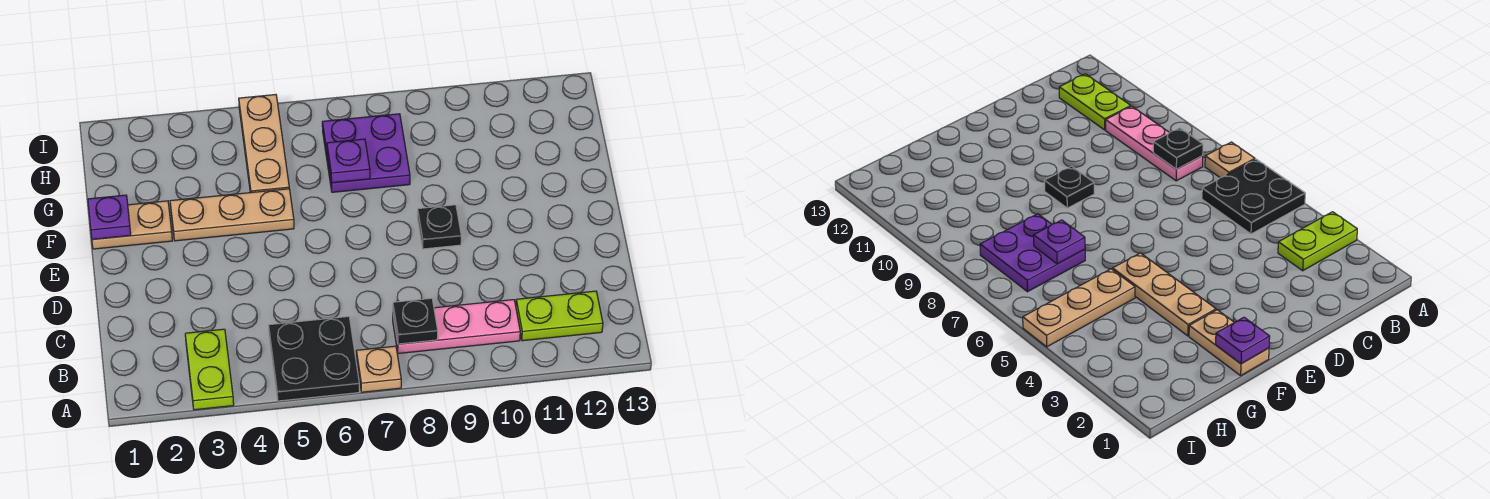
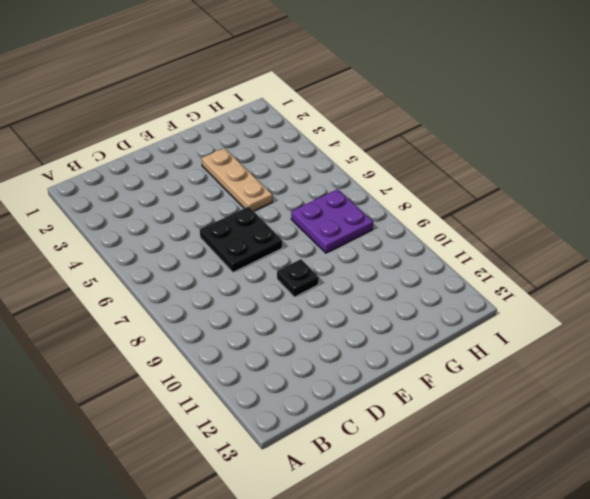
black plate D6:E7 level 1 -> black plate A5:B6 level 1
none -> lime plate A3:B3 level 1
none -> tan plate A7 level 1
none -> pink plate B8:B10 level 1

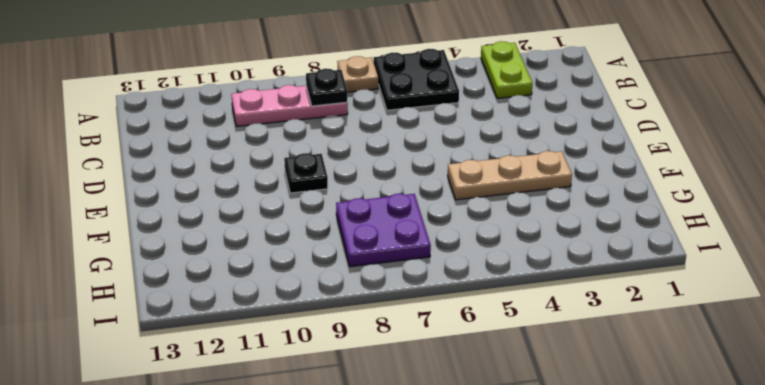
none -> lime plate B11:B12 level 1
none -> tan plate F1:F2 level 1
none -> tan plate G5:I5 level 1

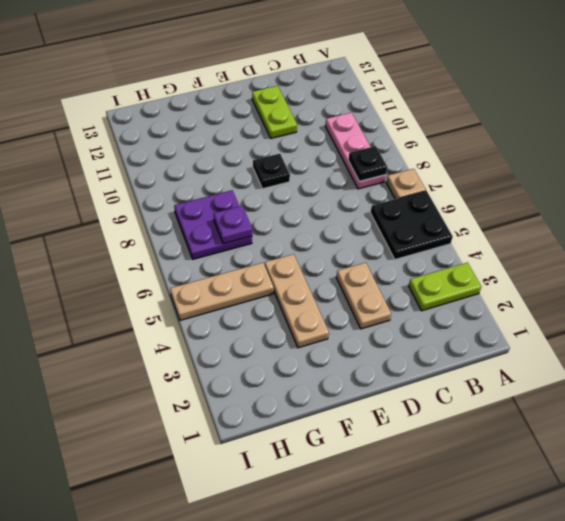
tan plate D3:D4 level 1 -> tan plate F1:F2 level 1
lime plate D11:D12 level 1 -> lime plate B11:B12 level 1
none -> purple plate F1 level 2

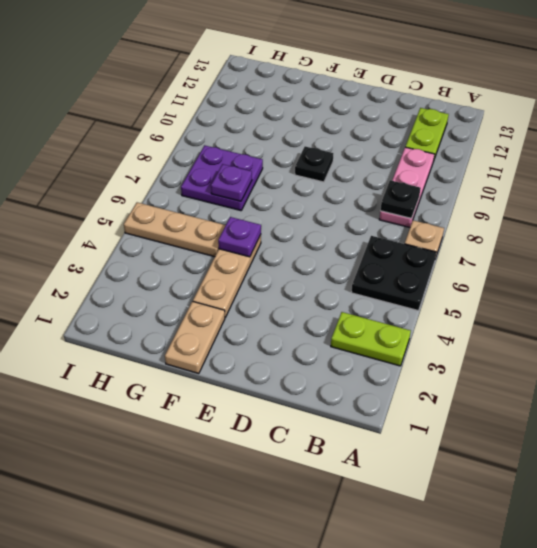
purple plate F5 level 2 -> purple plate F1 level 2

